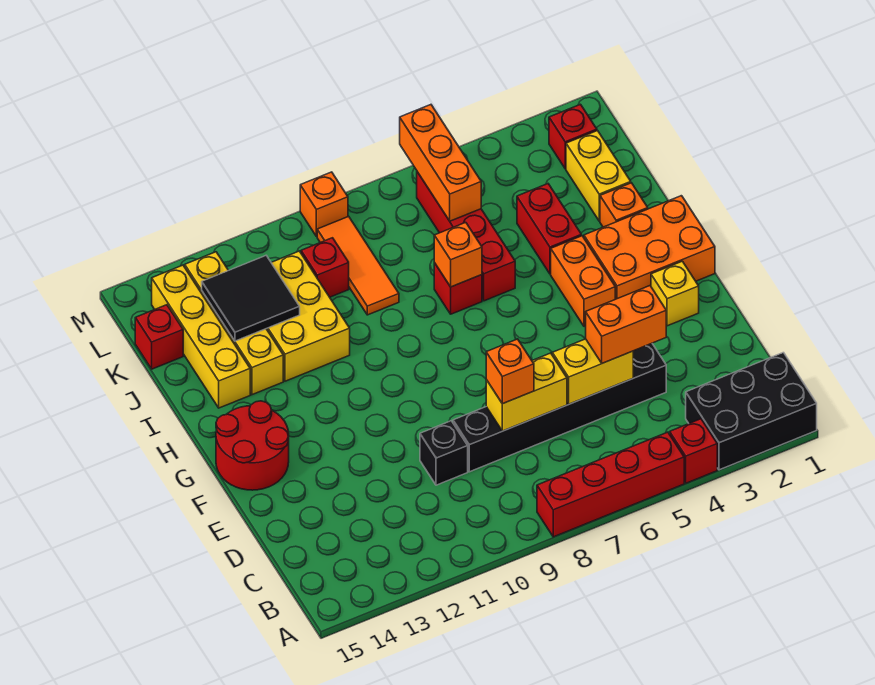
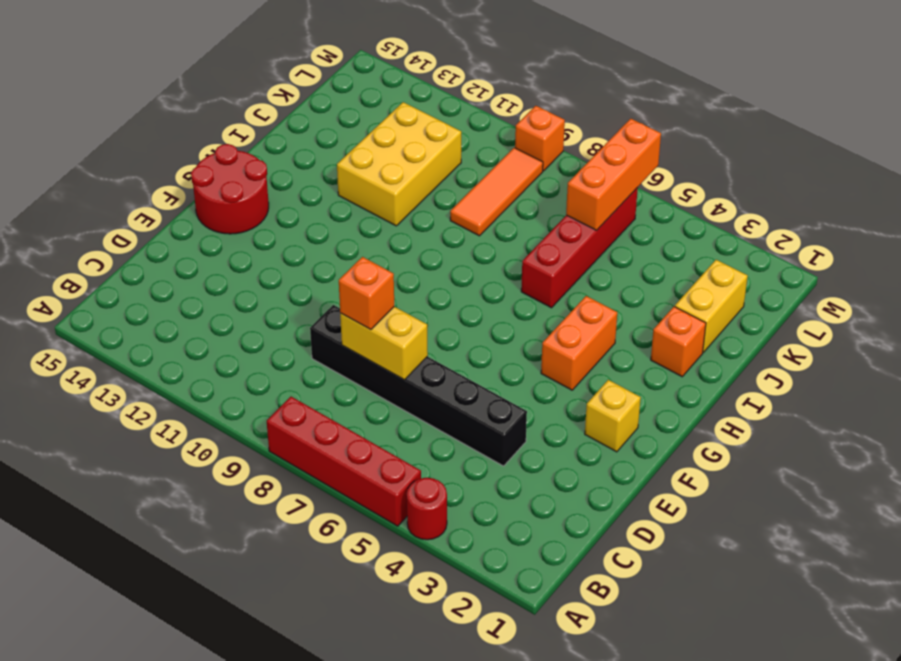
red round brick A4 level 1 -> red brick A4 level 1
none -> black brick A1:B3 level 1
none -> black brick D10 level 1
none -> orange brick G1:H3 level 1

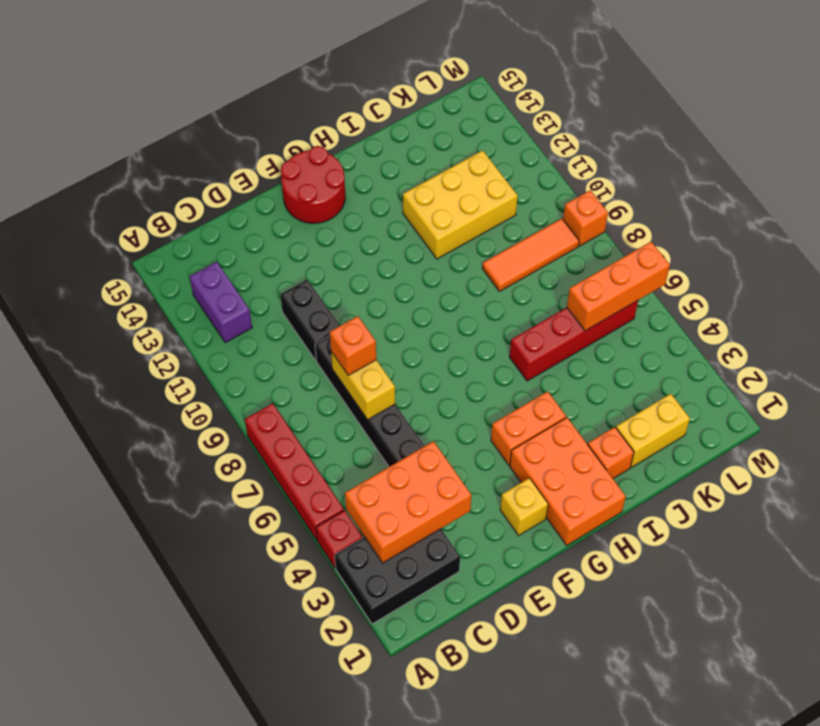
black brick A2:C3 level 1 -> black brick A1:B3 level 1
orange brick B3:D4 level 2 -> none
purple brick B12:B13 level 1 -> none
black brick D10:D11 level 1 -> black brick D10 level 1
none -> red brick I4:J4 level 1
none -> red brick I7 level 1
none -> yellow brick I13:L13 level 1

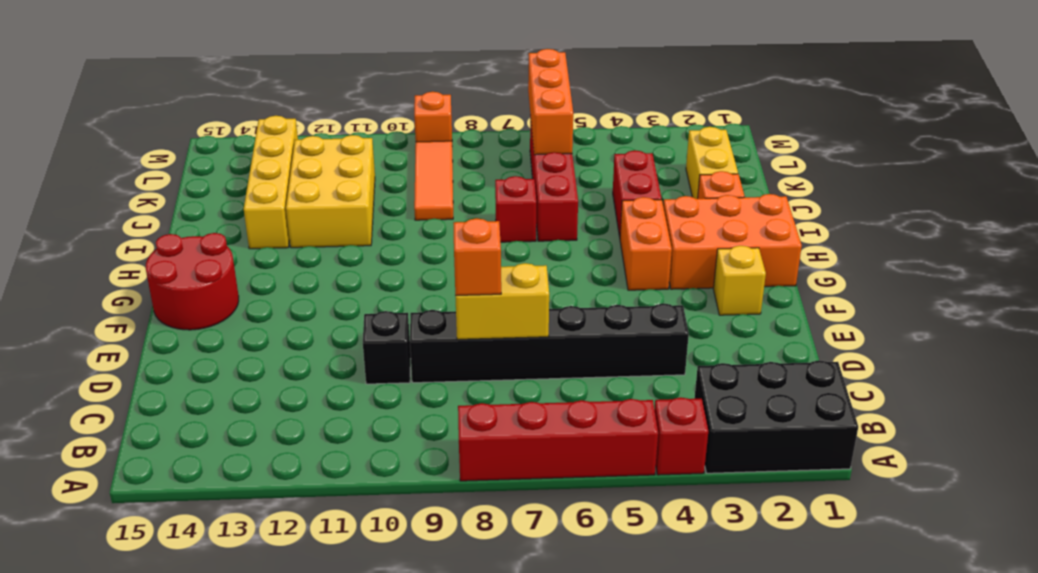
none -> yellow brick I14:L14 level 1
none -> red brick K10 level 1
none -> red brick K15 level 1

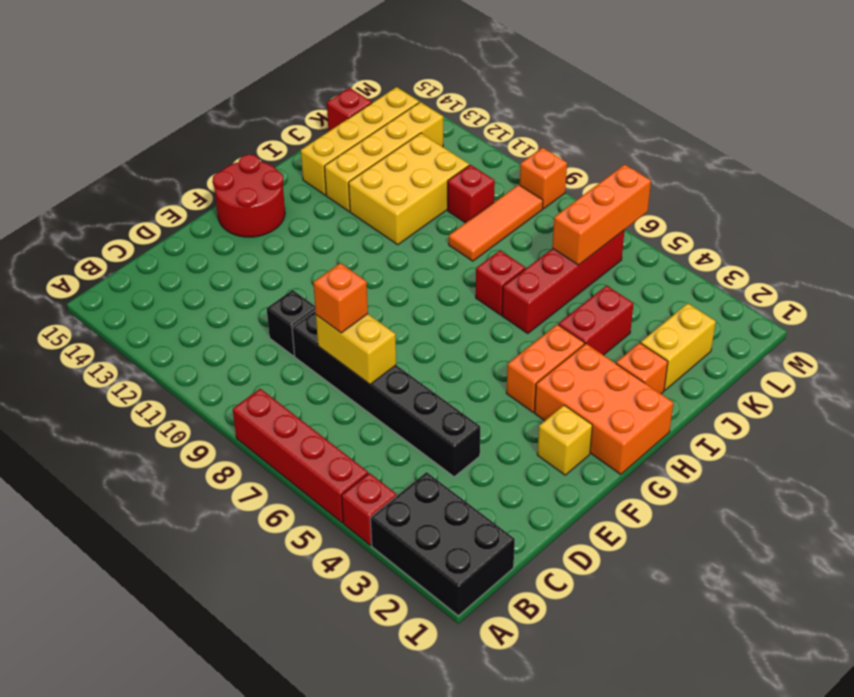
none -> red brick L2 level 1
none -> yellow brick D5:D6 level 2
none -> orange brick I7 level 2

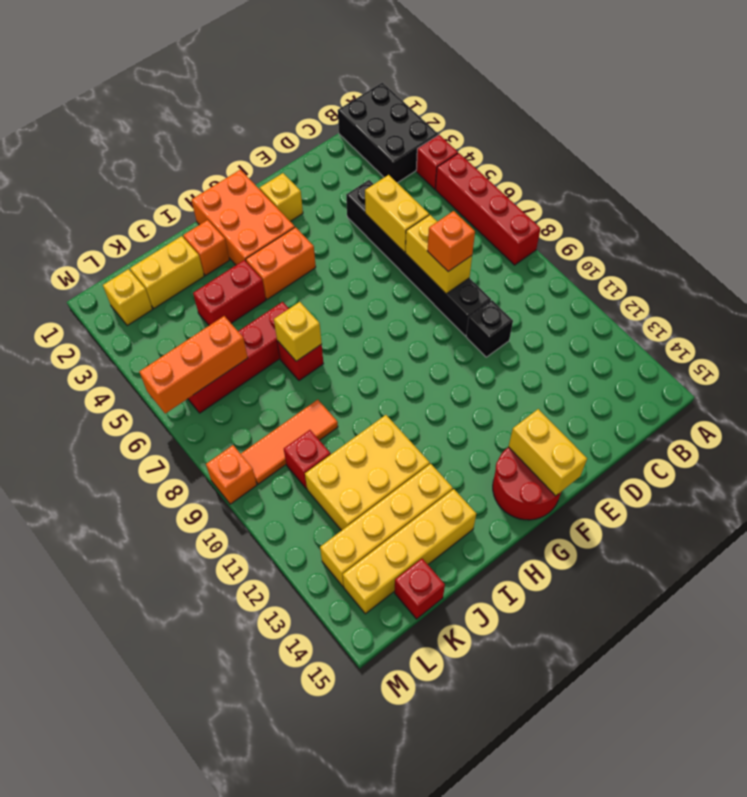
yellow brick F14:F15 level 2 -> none
yellow brick I7 level 2 -> orange brick I7 level 2
yellow brick L2 level 1 -> red brick L2 level 1
none -> black tile J12:K13 level 2
none -> orange brick D4:D5 level 3

